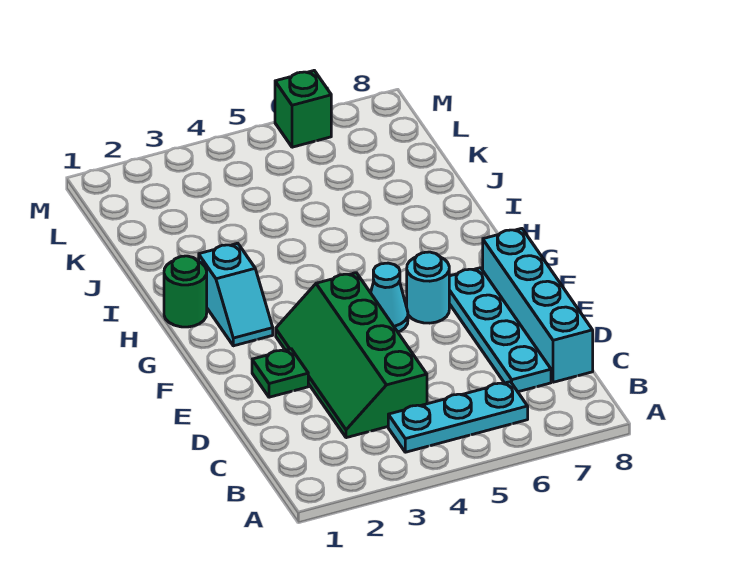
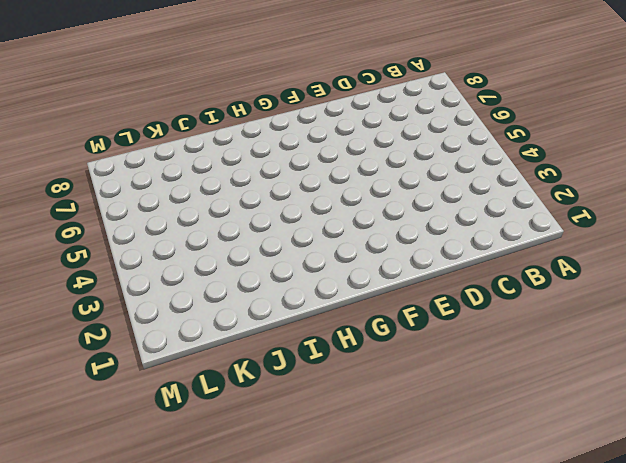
none -> cyan plate B4:B6 level 1
none -> green slope C3:F4 level 1 top 4

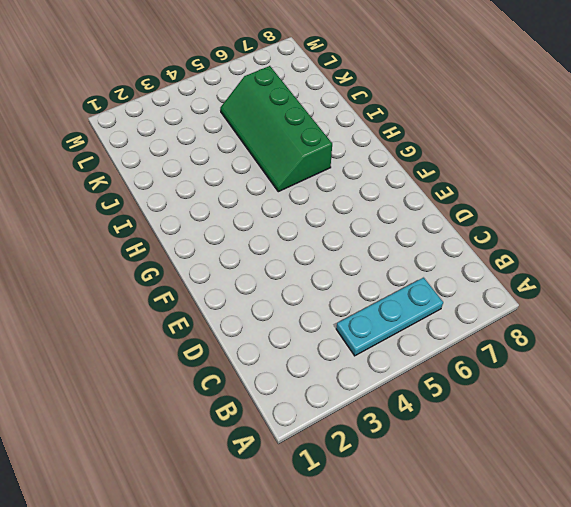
green slope H5:K6 level 1 top 6 -> green slope C3:F4 level 1 top 4
none -> cyan plate C7:F7 level 1
none -> cyan brick C8:F8 level 1

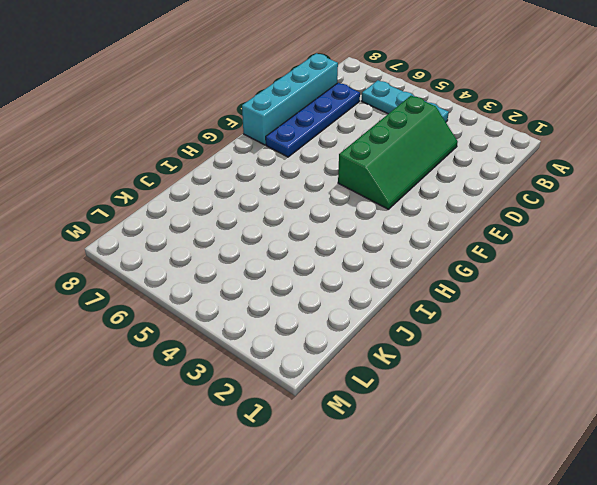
blue plate C7:F7 level 1 -> cyan plate C7:F7 level 1
none -> green plate E2 level 1
none -> cyan cone F5 level 1

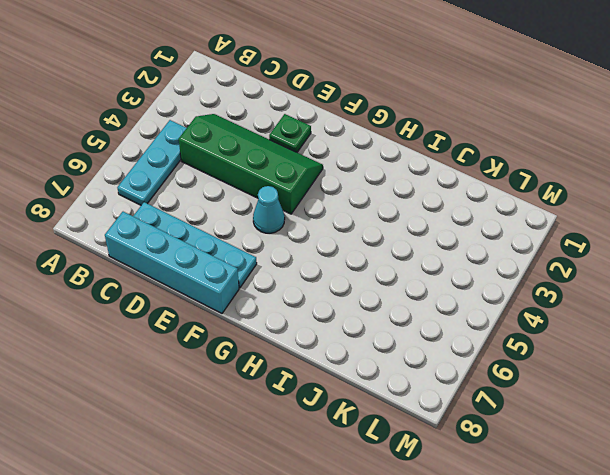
none -> cyan round brick F6 level 1
none -> cyan slope G2:H2 level 1 top H

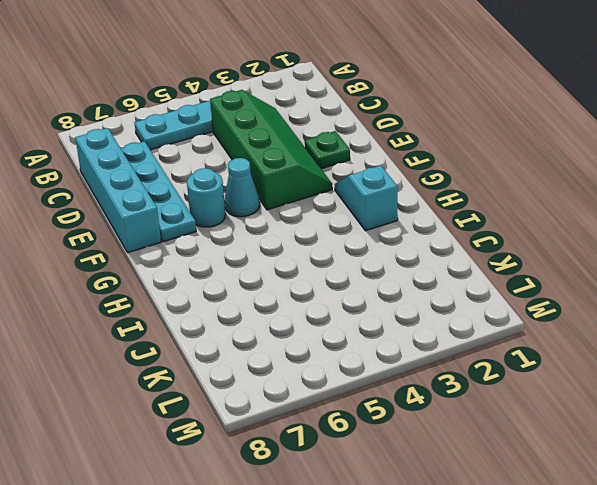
none -> green round brick H1 level 1
none -> green brick M6 level 1

